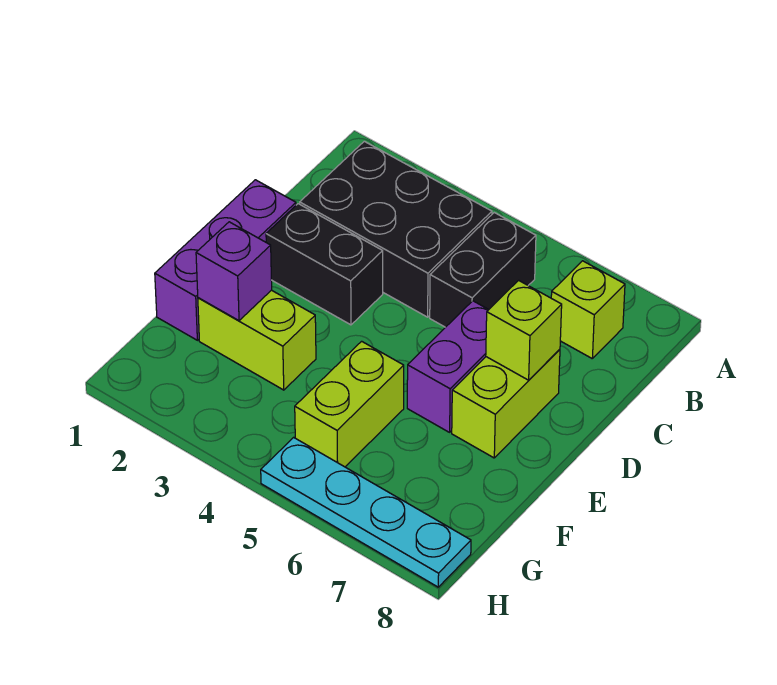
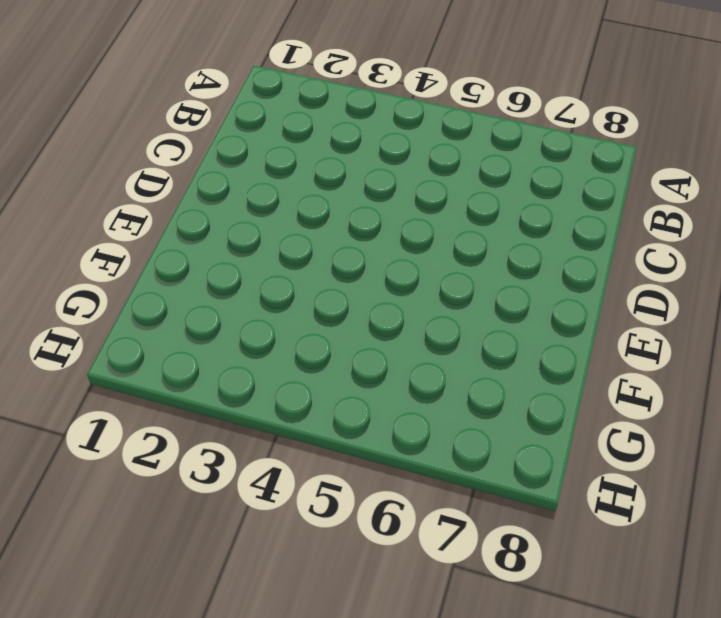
none -> black brick B2:C4 level 1
none -> black brick B5:C5 level 1
none -> lime brick B7 level 1

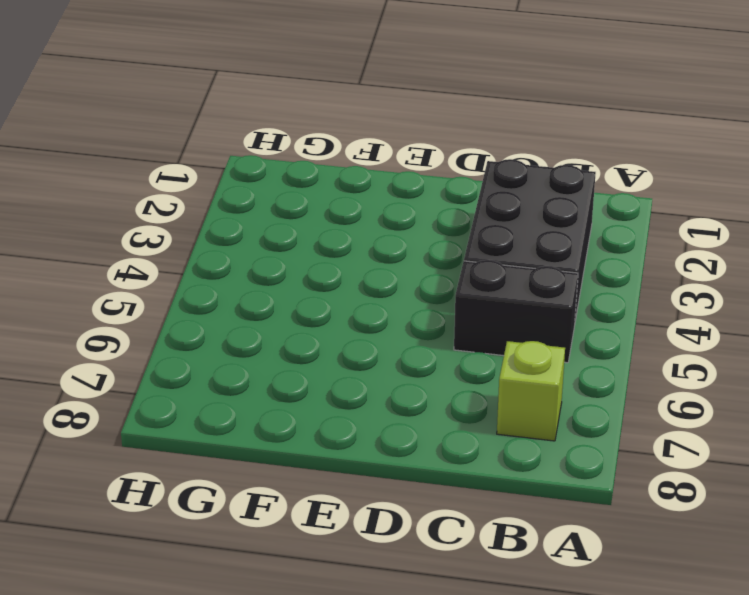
none -> purple brick D1:F1 level 1
none -> black brick D2:D3 level 1
none -> purple brick D6:E6 level 1

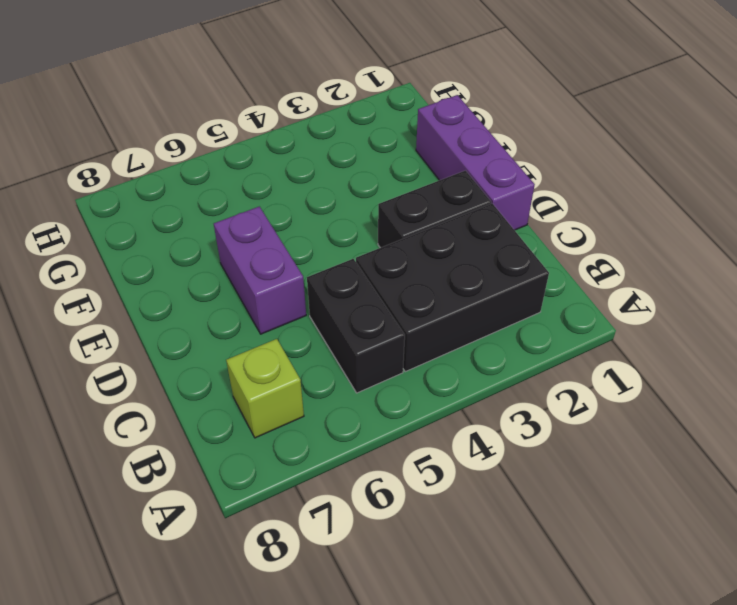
none -> lime brick D7:E7 level 1
none -> lime brick F2:F3 level 1
none -> lime brick F5:G5 level 1

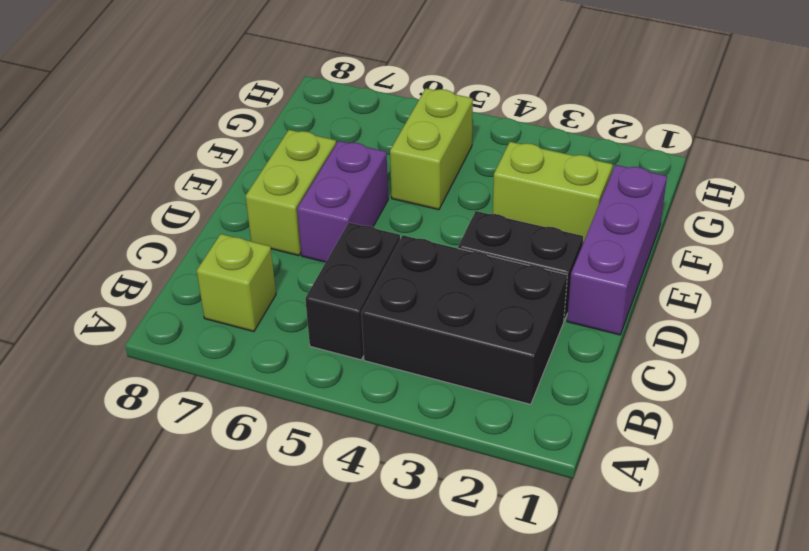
none -> cyan plate H5:H8 level 1
none -> lime brick D7 level 2
none -> purple brick F2 level 2

